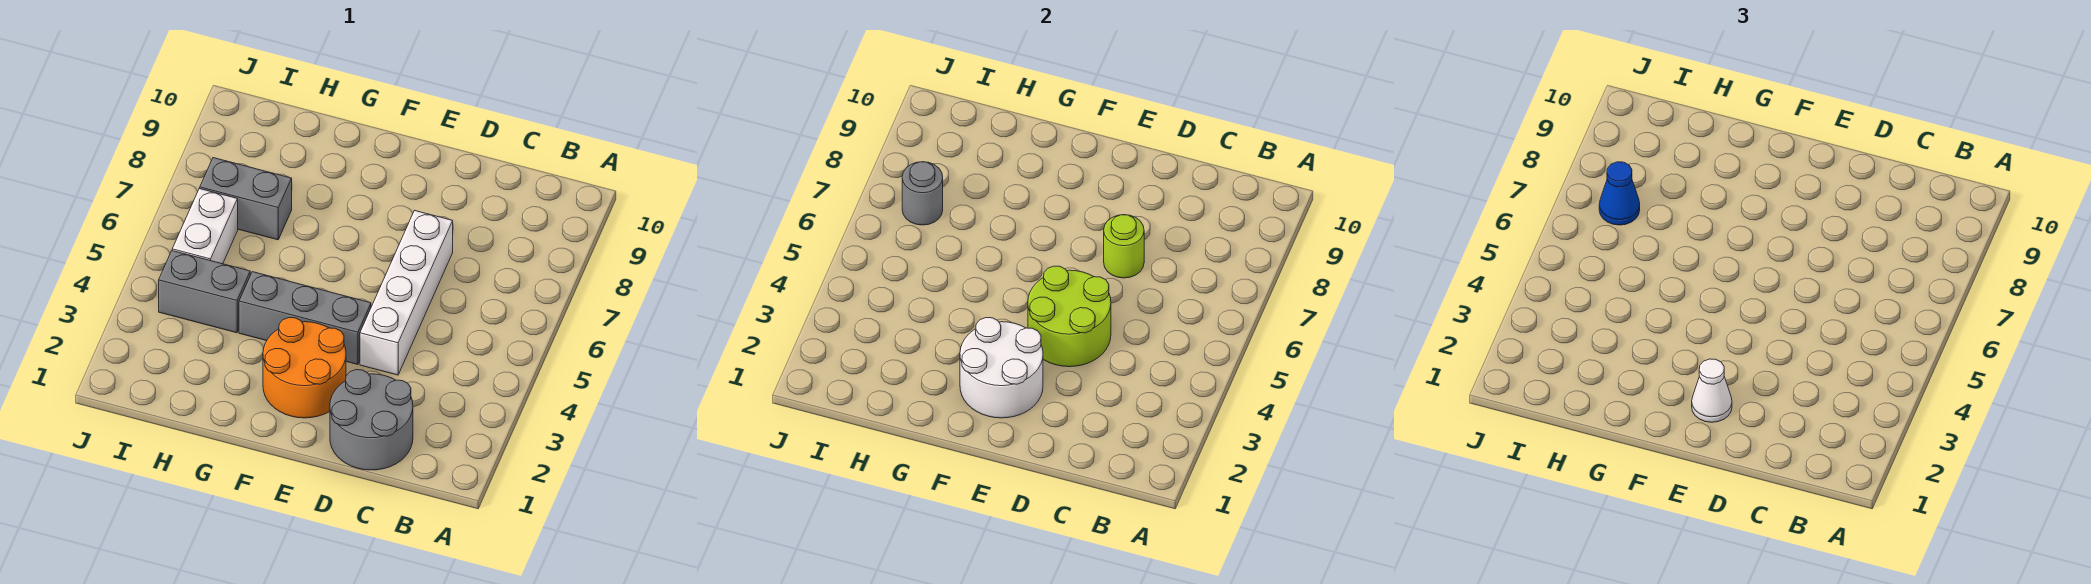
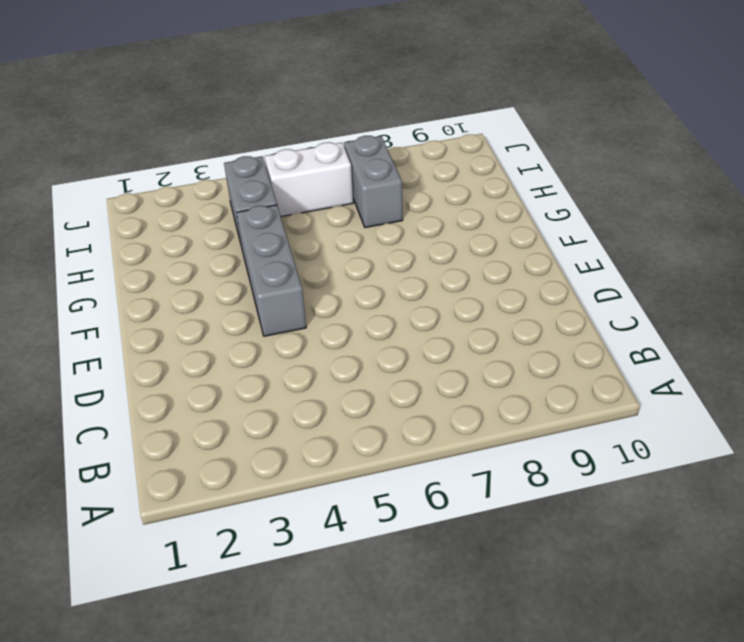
none -> grey round brick C1:D2 level 1
none -> white brick D4:D7 level 1
none -> orange round brick E2:F3 level 1

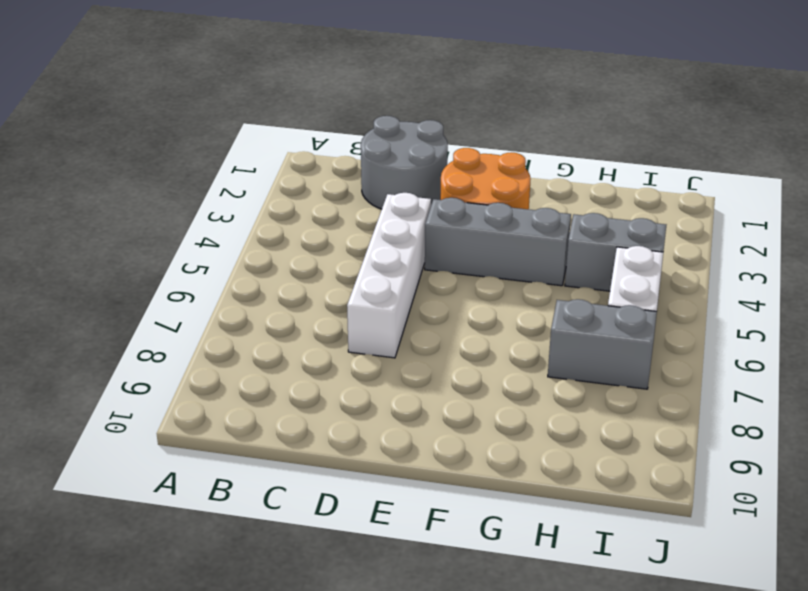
none -> lime round brick D4:E5 level 2
none -> lime round brick D7 level 2
none -> white round brick E2:F3 level 2

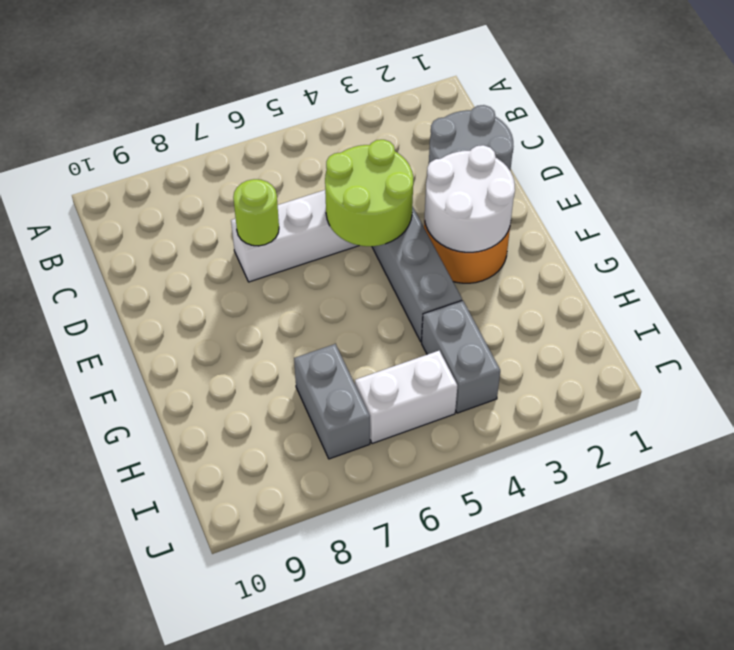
none -> grey round brick I7 level 2
none -> white cone E2 level 3
none -> blue cone I7 level 3

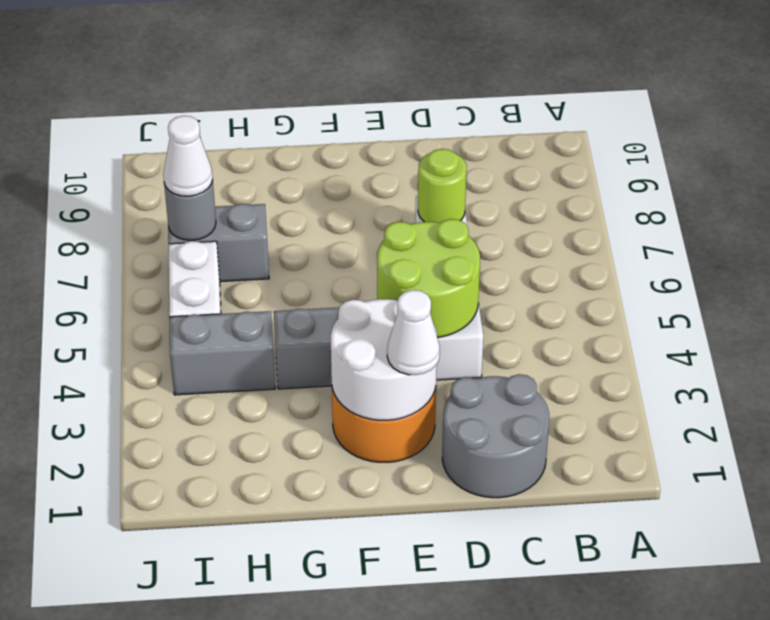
white cone I7 level 3 -> blue cone I7 level 3

